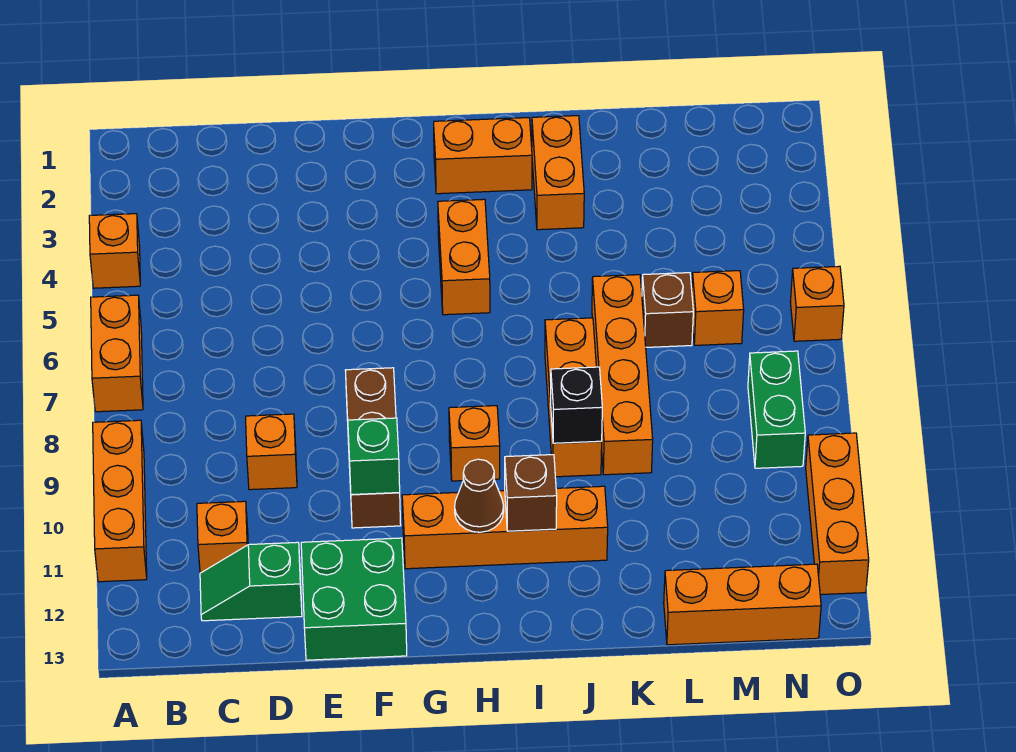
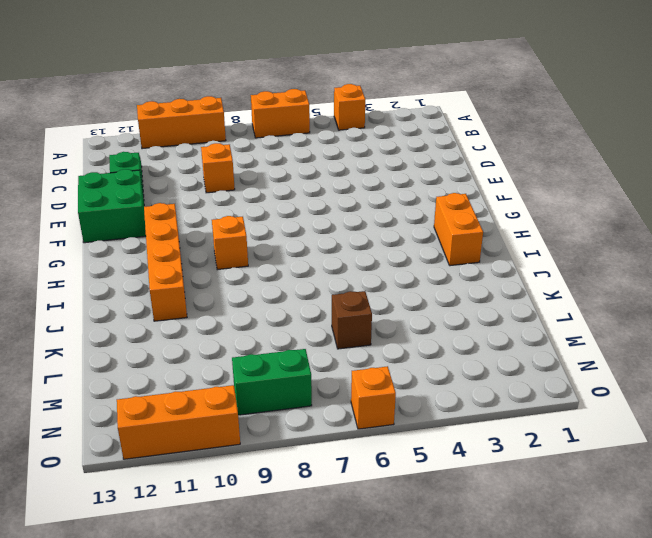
none -> orange brick C11 level 1
none -> brown brick F8:F10 level 1
none -> orange brick H4:H5 level 1

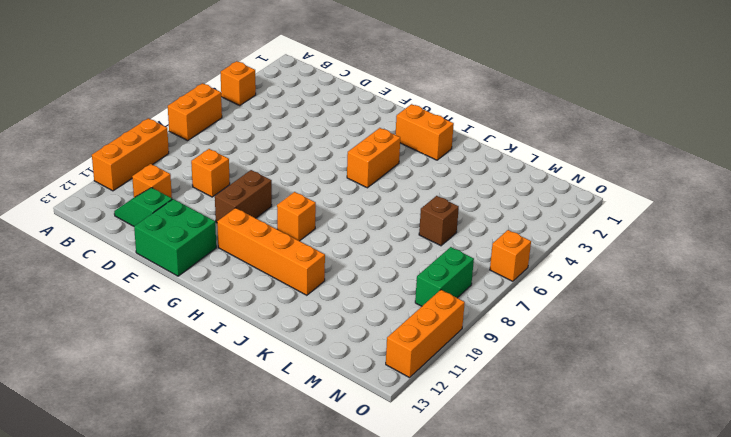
brown brick F9:F10 level 1 -> brown brick F8:F10 level 1
none -> orange brick J2:J3 level 1
none -> orange brick J7:J9 level 1
none -> orange brick K6:K9 level 1

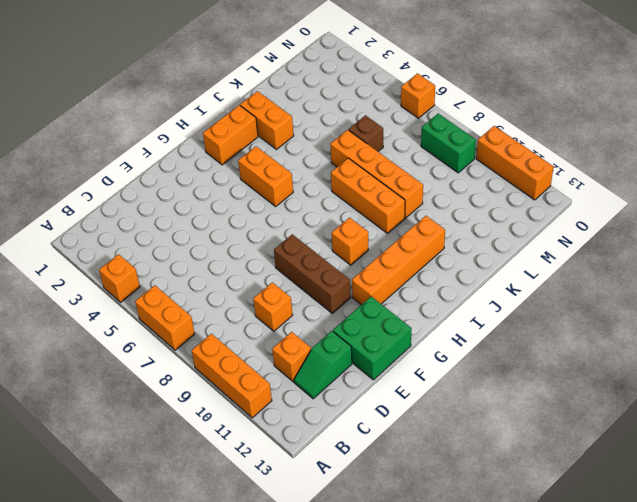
none -> orange brick L13:N13 level 1
none -> orange brick M6 level 1
none -> green brick F10 level 2

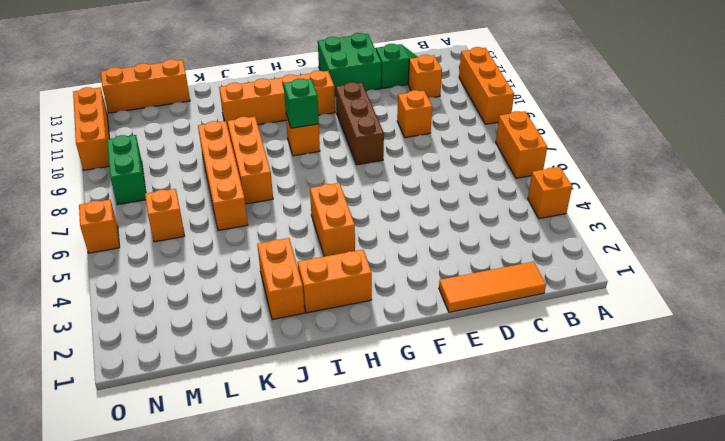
orange tile C1:E1 level 1 -> none
green brick H9 level 2 -> green brick F10 level 2
none -> brown brick L6 level 1
none -> brown cone H11 level 2
none -> brown brick I11 level 2

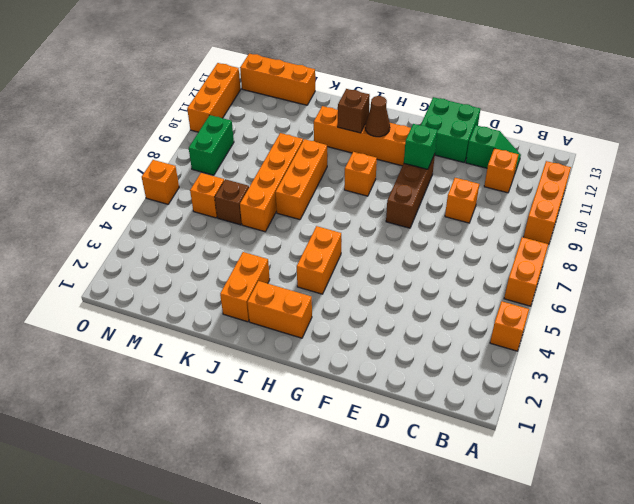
none -> black brick J9 level 2

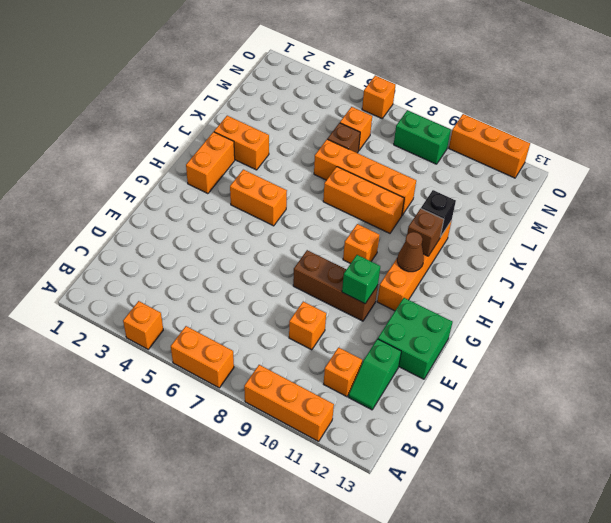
black brick J11 level 2 -> black brick J9 level 2
none -> orange brick L13:N13 level 1

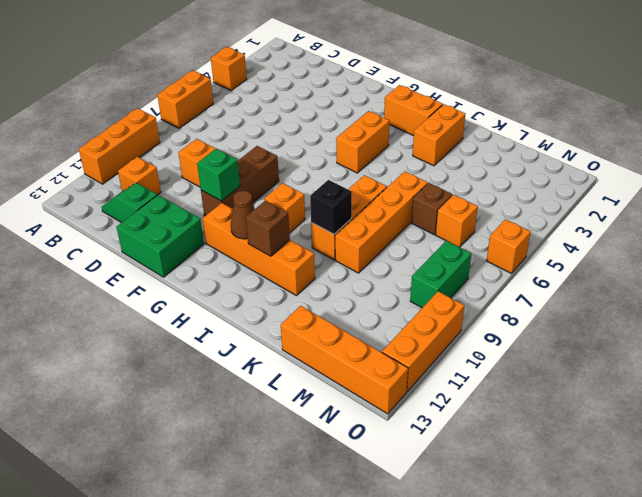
orange brick L13:O13 level 1 -> orange brick L13:N13 level 1

